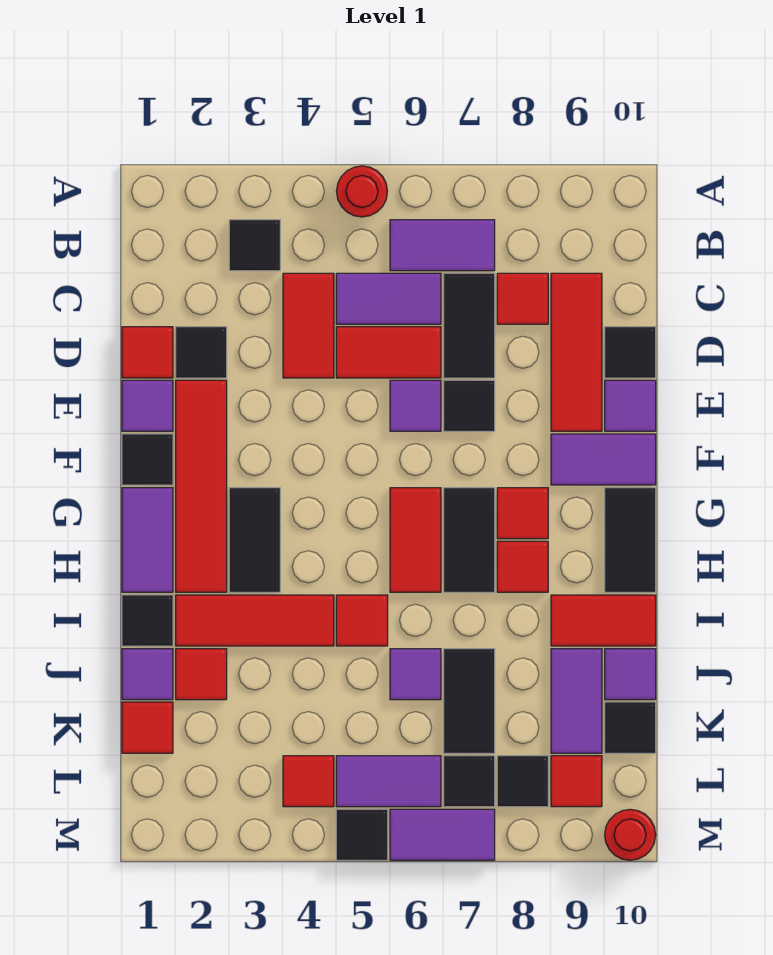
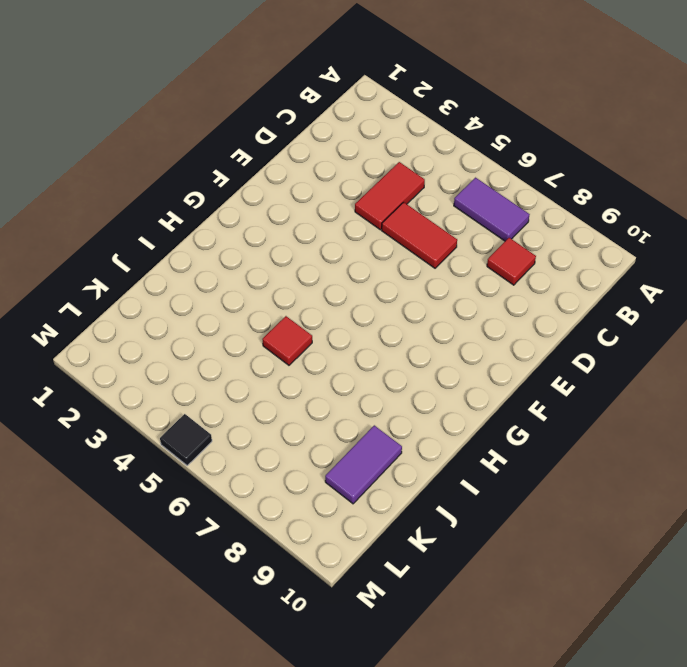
none -> red round brick A5 level 1
none -> black tile B3 level 1
none -> purple tile C5:C6 level 1
none -> black tile C7:D7 level 1

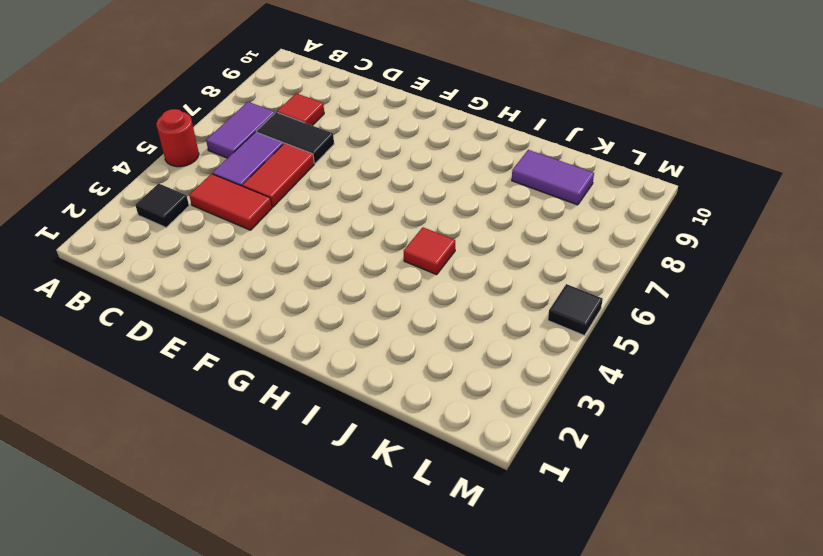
none -> red tile C9:E9 level 1
none -> red tile D1 level 1
none -> black tile D2 level 1
none -> black tile D10 level 1

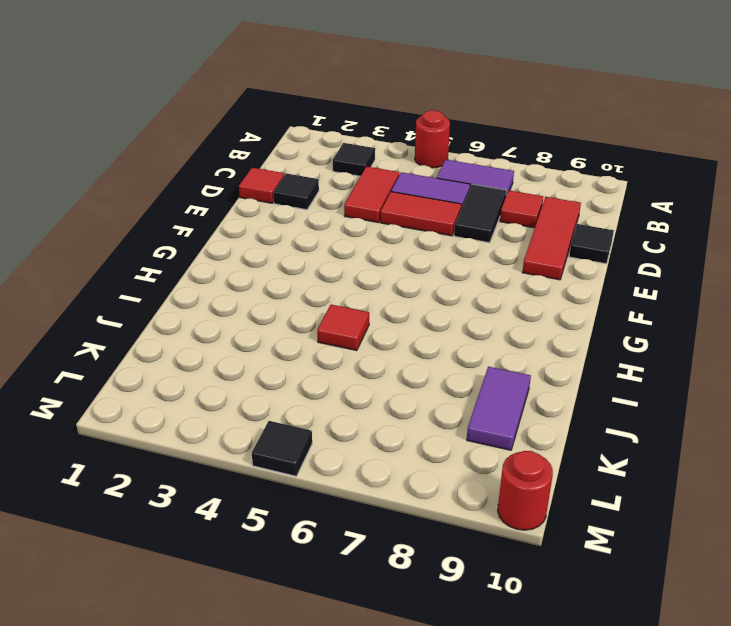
none -> purple tile E1 level 1
none -> red tile E2:H2 level 1
none -> purple tile E6 level 1
none -> black tile E7 level 1

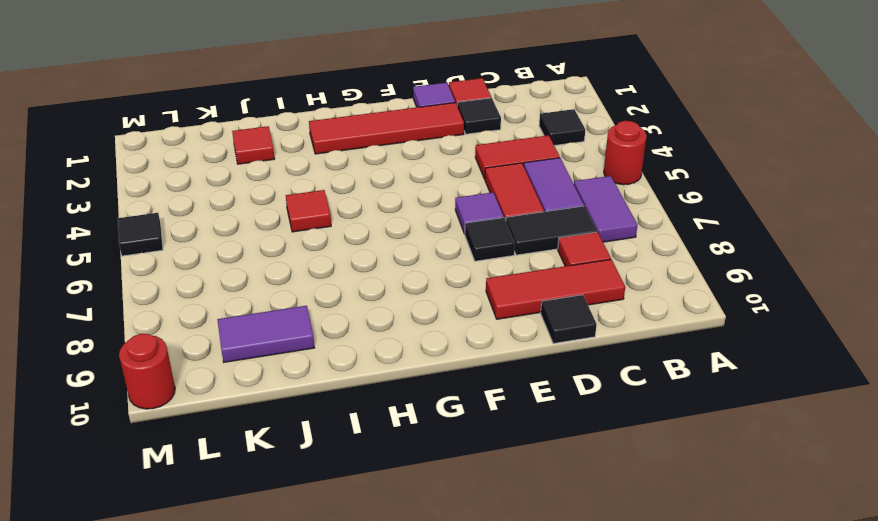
none -> purple tile E10 level 1
none -> black tile F1 level 1
none -> purple tile F9:F10 level 1
none -> purple tile G1:H1 level 1

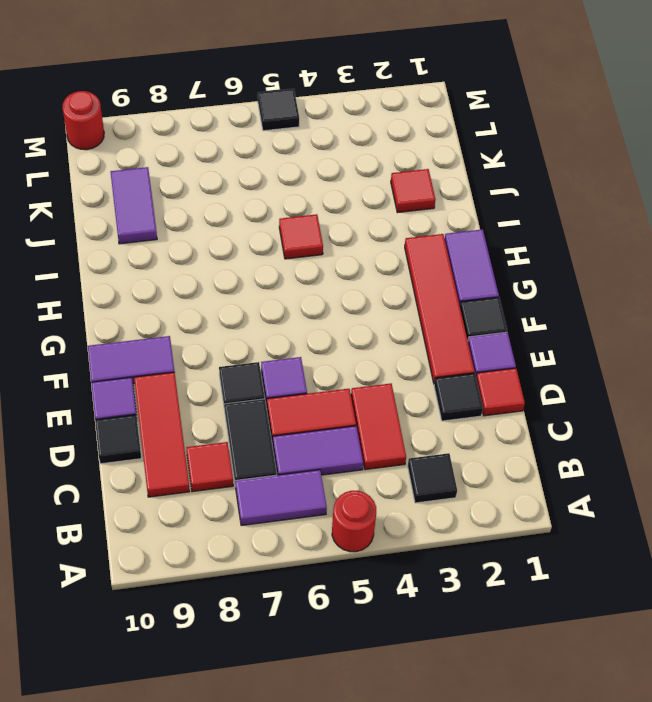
none -> black tile G3:H3 level 1
none -> red tile G6:H6 level 1
none -> black tile G7:H7 level 1
none -> red tile G8 level 1

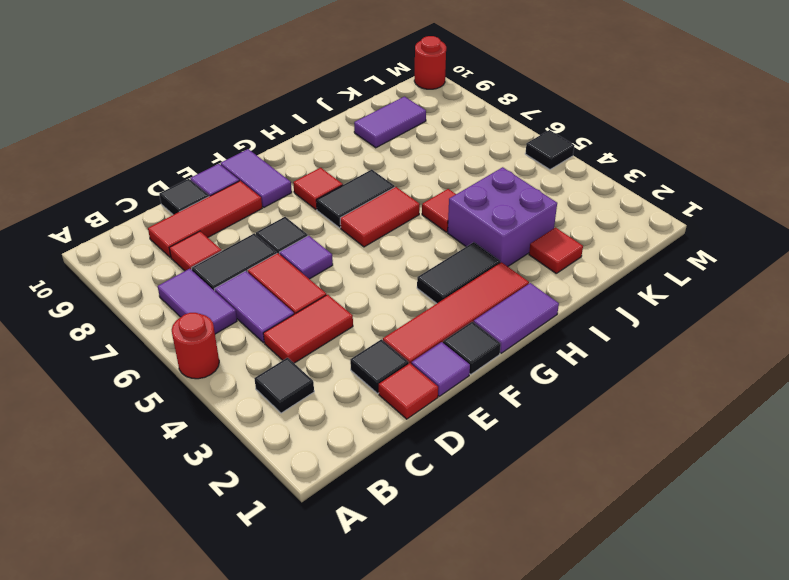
purple brick I3:J4 level 1 -> red tile I2:I4 level 1
none -> black tile G10:H10 level 1
none -> red tile H8 level 1
none -> black tile I1 level 1
none -> red tile I9:I10 level 1

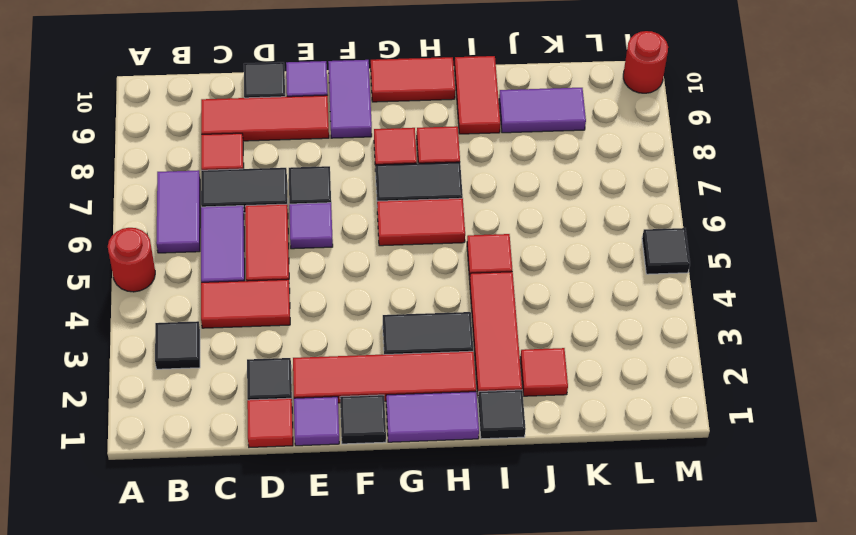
red tile G10:H10 level 1 -> black tile G10:H10 level 1
none -> purple tile J1 level 1
none -> purple tile J6 level 1
none -> black tile J7:K7 level 1
none -> purple tile J10 level 1

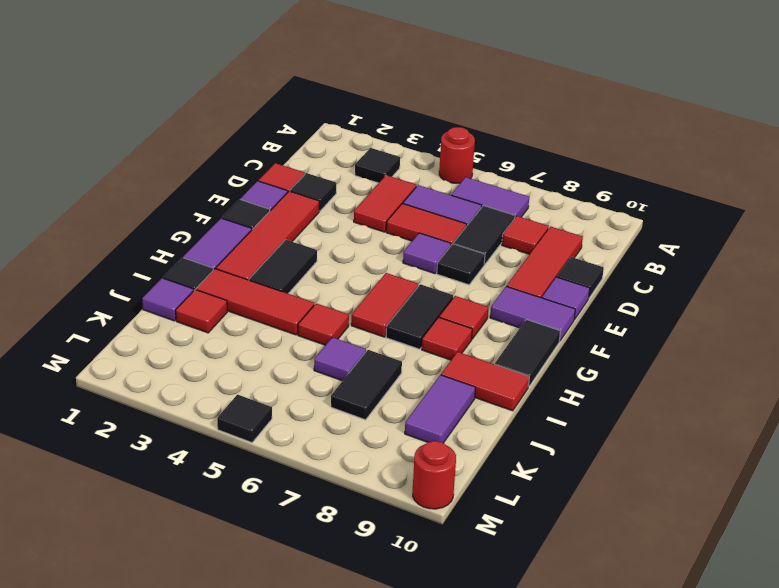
none -> purple tile J10 level 1
none -> red tile K1 level 1
none -> black tile K10 level 1
none -> red tile L4 level 1

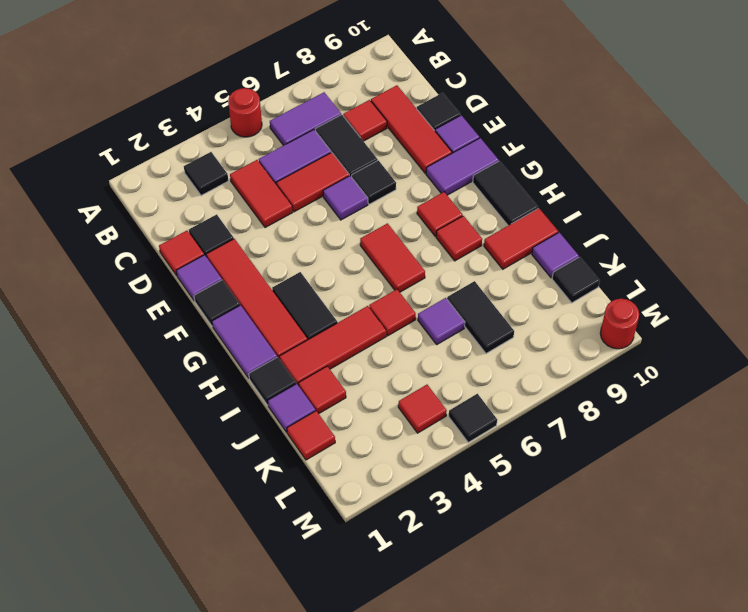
none -> black tile G7:H7 level 1
none -> purple tile J9:K9 level 1
none -> purple tile L5:L6 level 1
none -> black tile L7 level 1

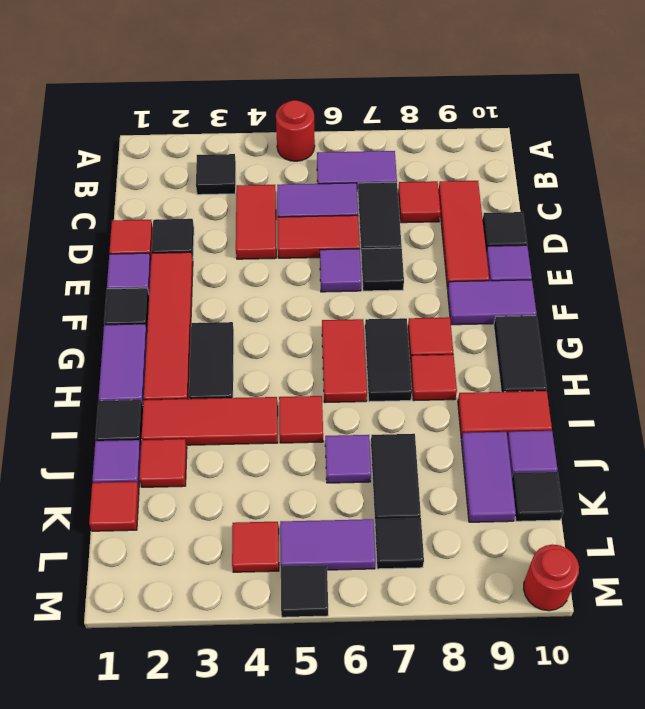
none -> black tile L8 level 1
none -> red tile L9 level 1
none -> purple tile M6:M7 level 1

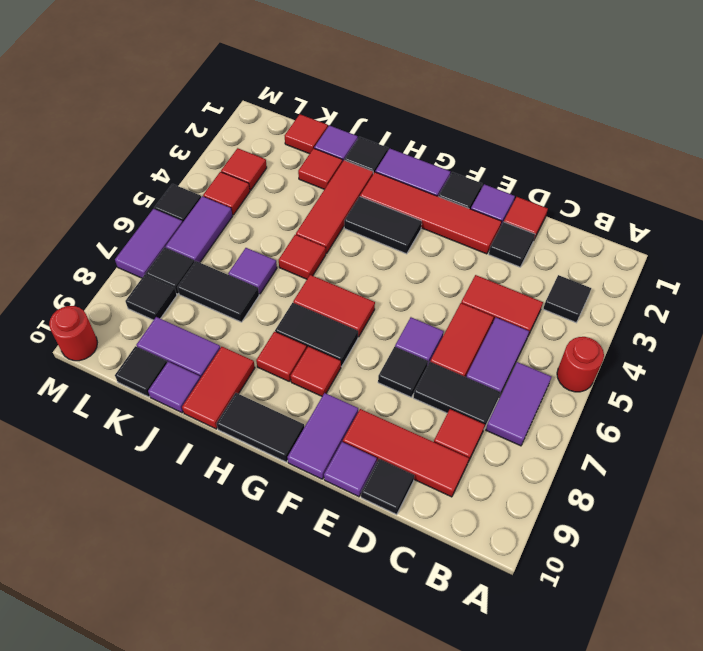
red tile L3 level 1 -> red tile L9 level 1

